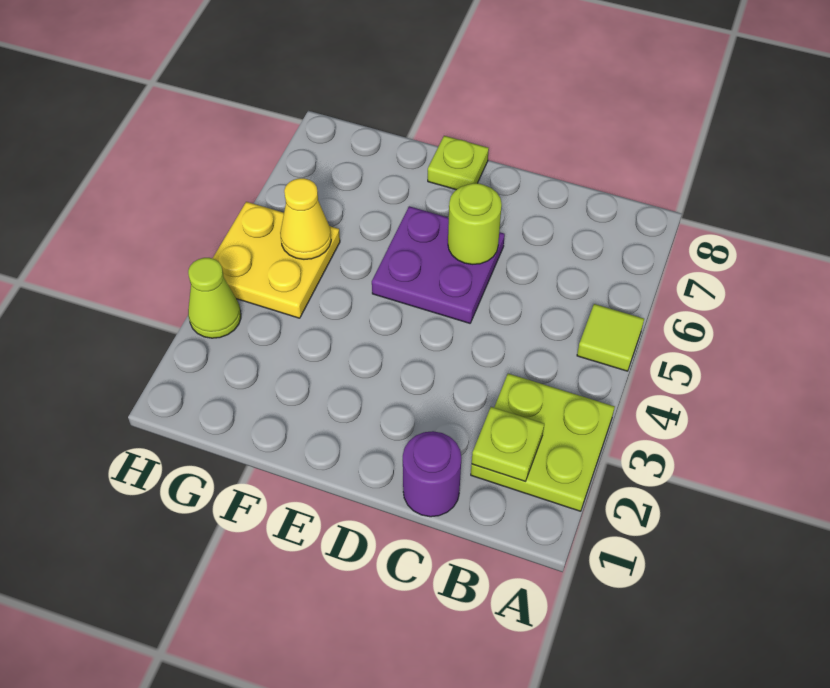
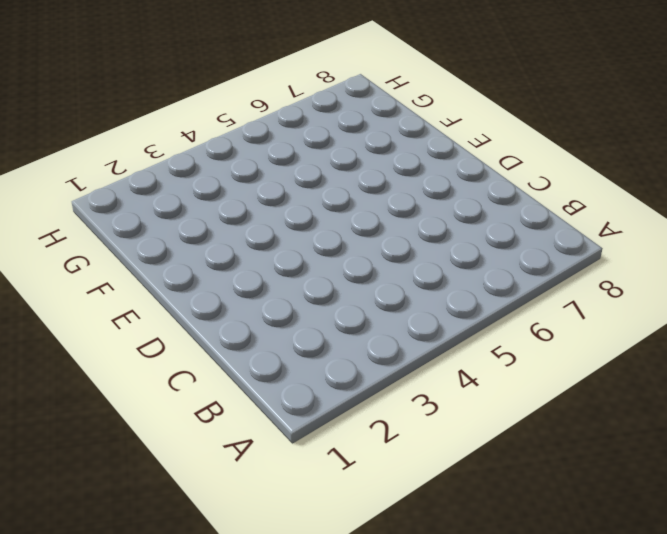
none -> lime plate A2:B3 level 1
none -> lime tile A5 level 1

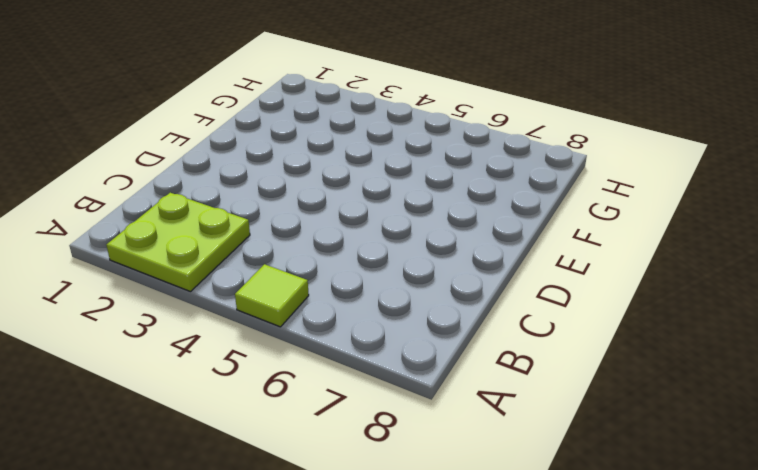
none -> purple round brick C1 level 1
none -> purple plate D5:E6 level 1

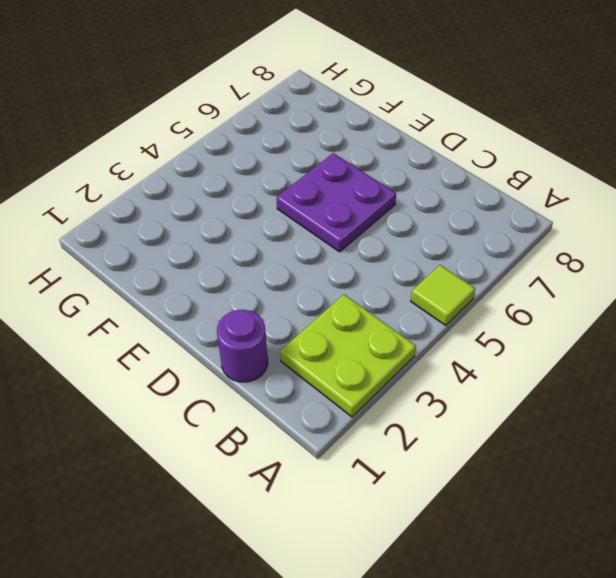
none -> lime plate E8 level 1
none -> yellow plate G4:H5 level 1

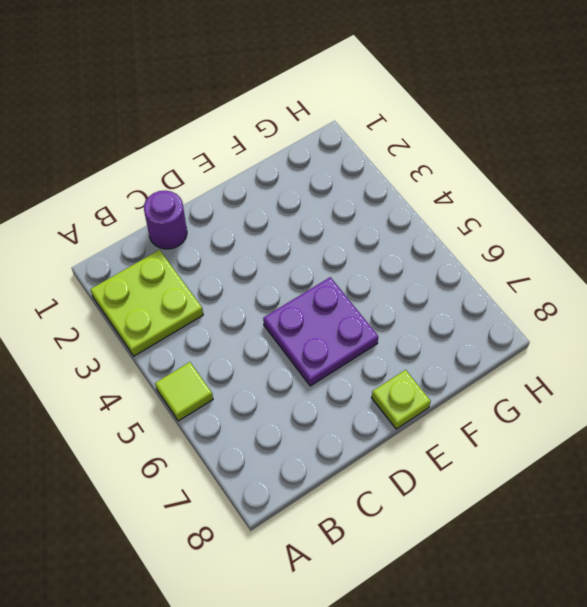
none -> yellow plate G4:H5 level 1
none -> lime cone H3 level 1

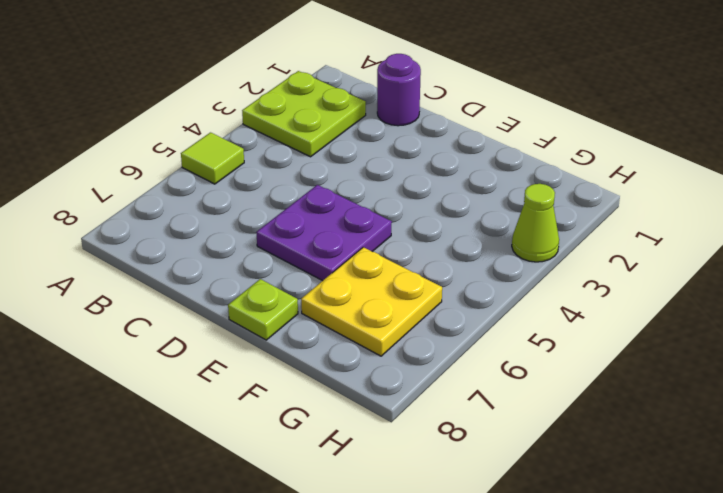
yellow plate F6:G7 level 1 -> yellow plate G4:H5 level 1
none -> lime plate B2 level 2
none -> lime round brick D6 level 2

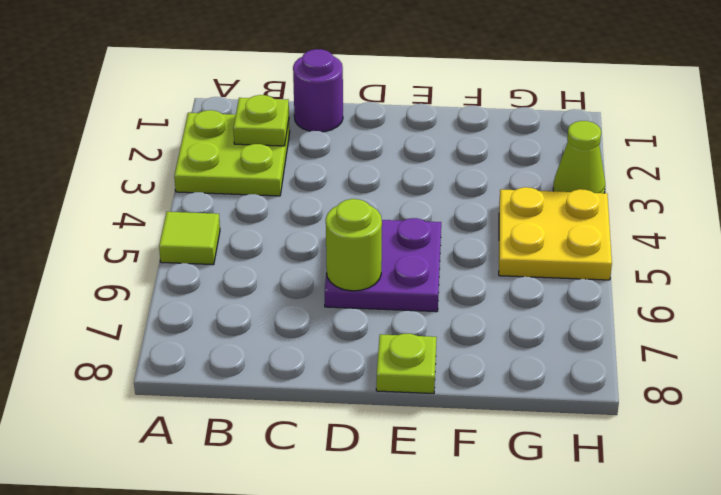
none -> yellow cone G5 level 2

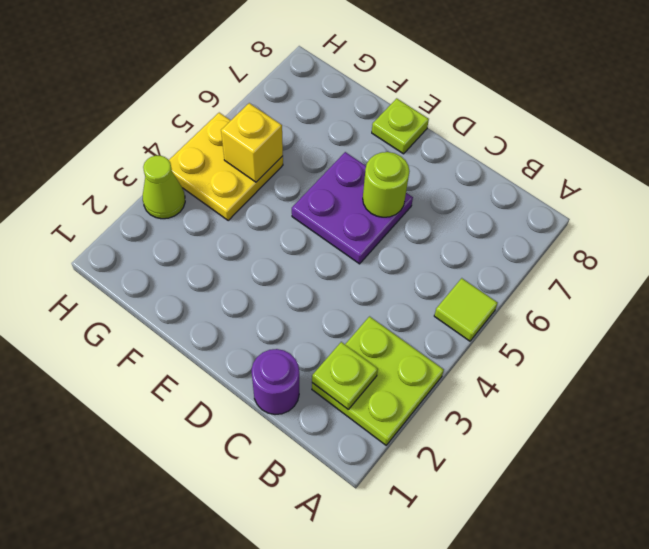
yellow brick G5 level 2 -> yellow cone G5 level 2

